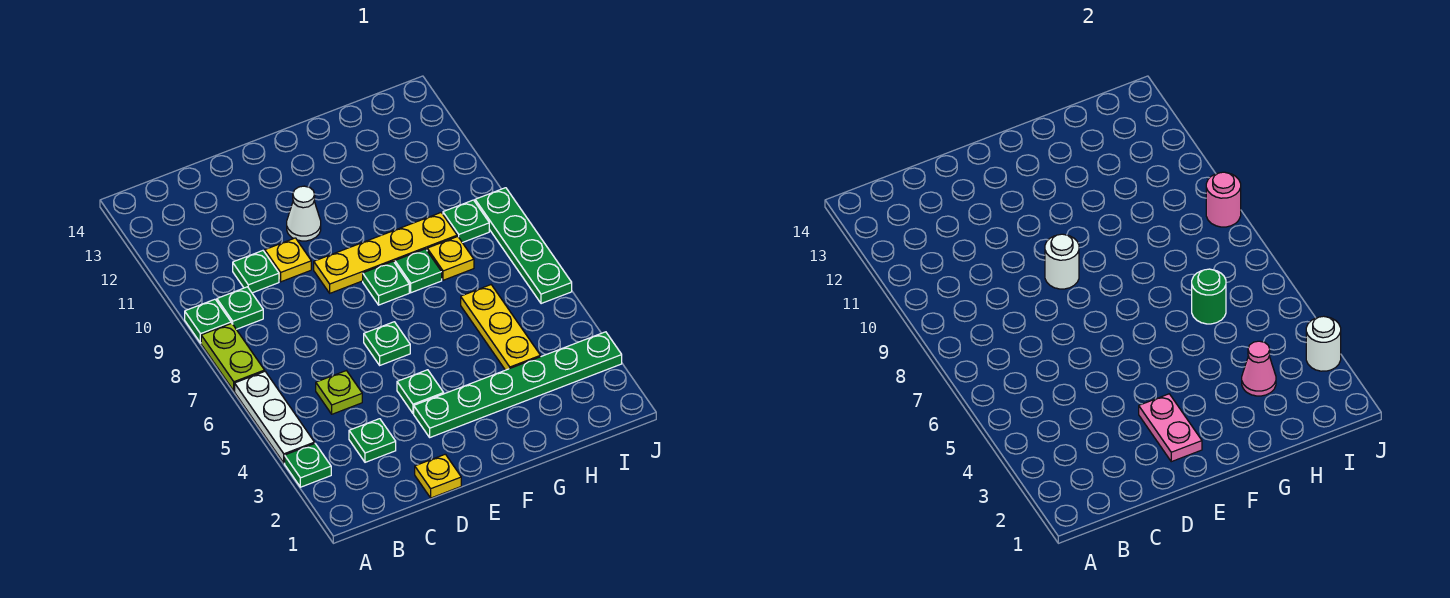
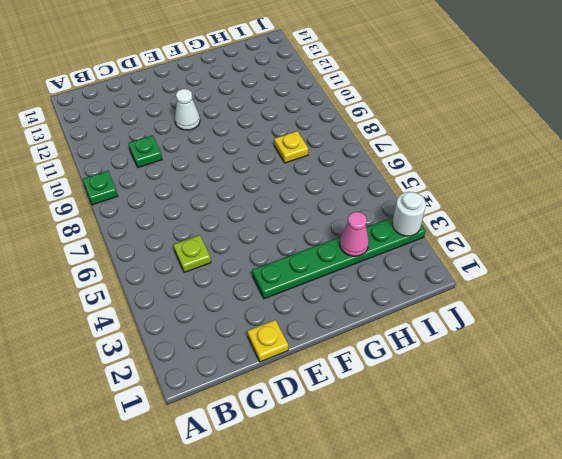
none -> green plate A3 level 1
none -> white plate A4:A6 level 1
none -> lime plate A7:A8 level 1

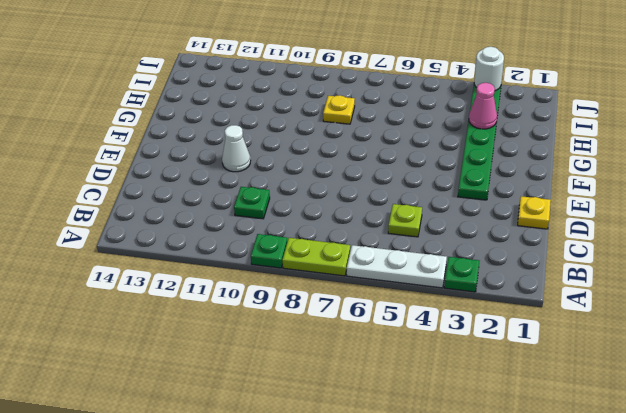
none -> green plate B9 level 1
none -> green plate C3 level 1
none -> yellow plate D10 level 1

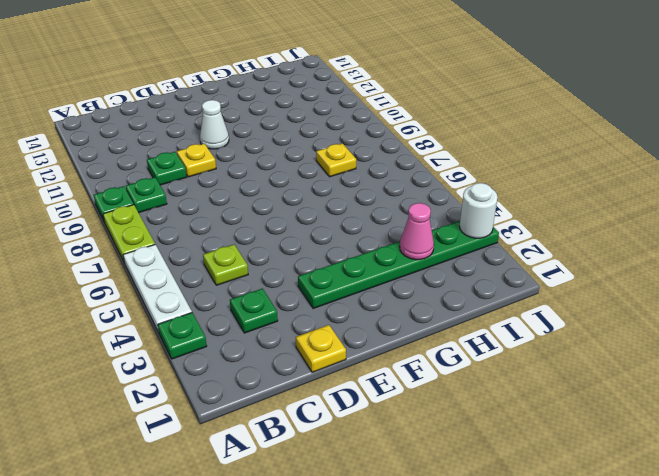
none -> green plate E4 level 1
none -> green plate E6 level 1
none -> yellow plate E9:H9 level 1

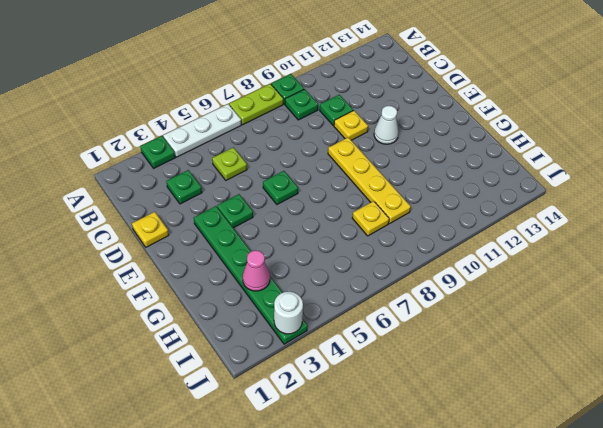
none -> green plate F8 level 1
none -> green plate G8 level 1
none -> yellow plate H4:H6 level 1

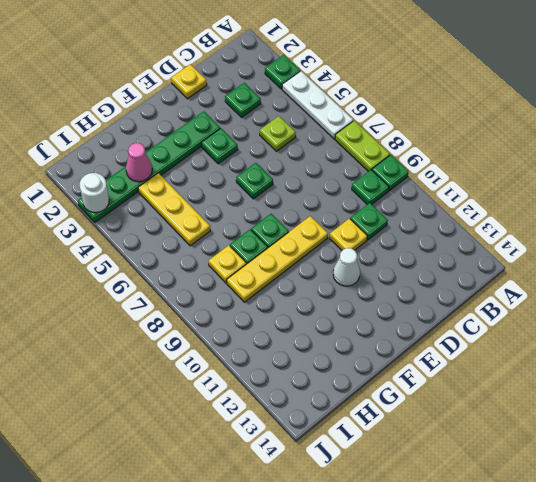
none -> green plate I9 level 1
none -> green plate J6:J9 level 1
none -> pink plate E2:E3 level 2

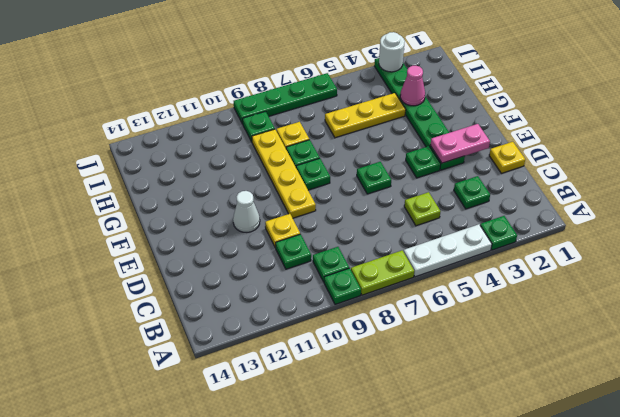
none -> white round brick E9 level 2
none -> green round brick H6 level 2
none -> pink round brick J9 level 2

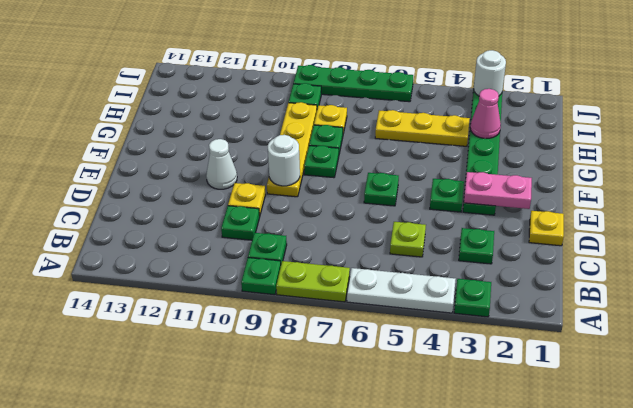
none -> green round brick H6 level 2
none -> pink round brick J9 level 2

